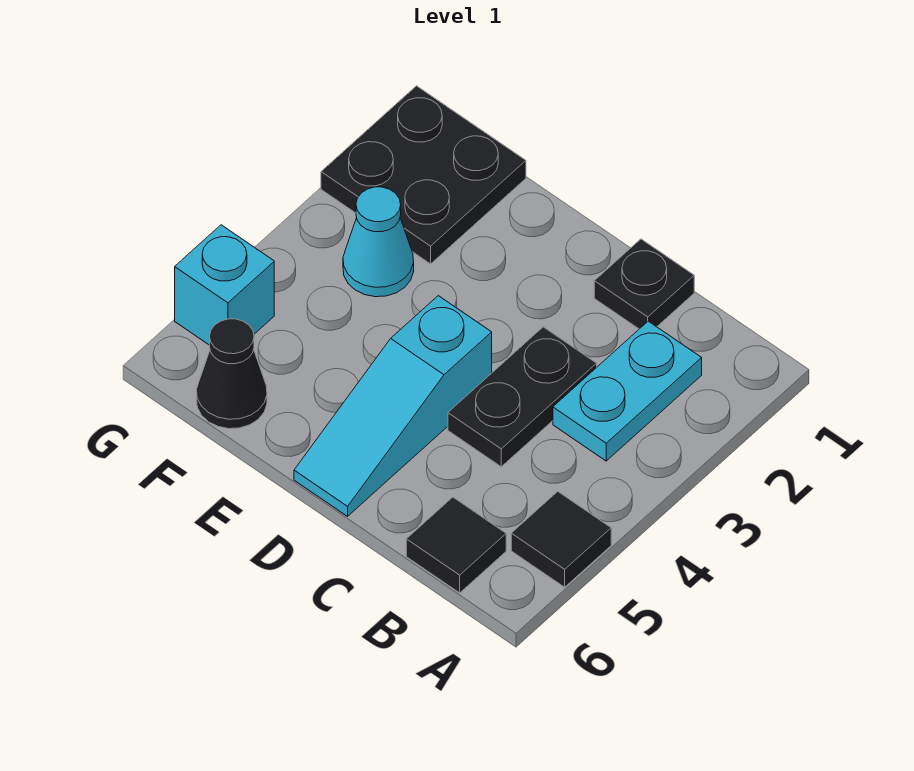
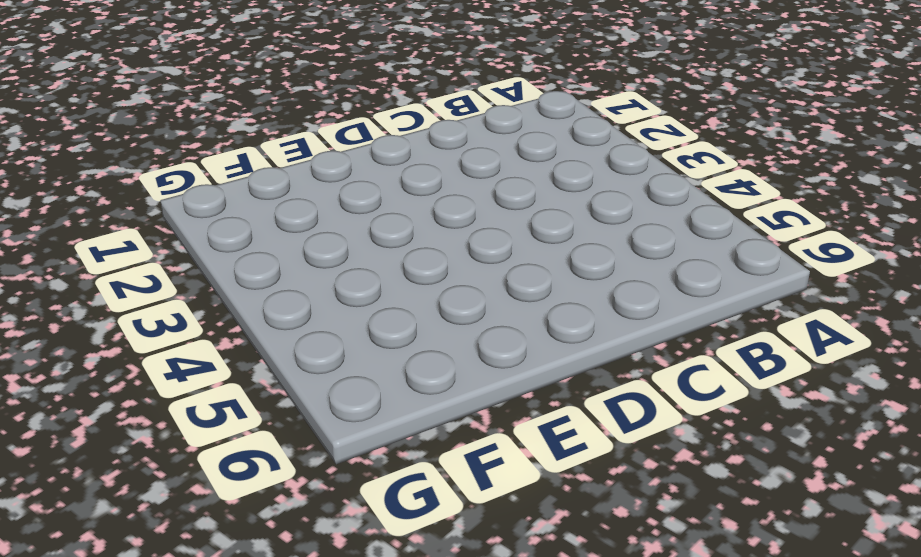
none -> black tile A5 level 1
none -> cyan plate B2:B3 level 1

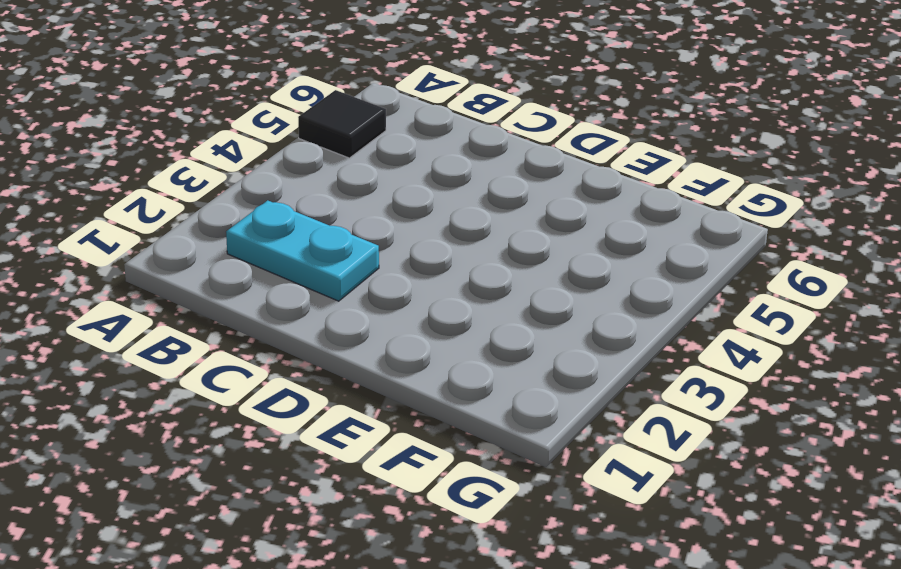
cyan plate B2:C2 level 1 -> cyan plate B2:B3 level 1
none -> black tile B6 level 1
none -> black plate C1 level 1

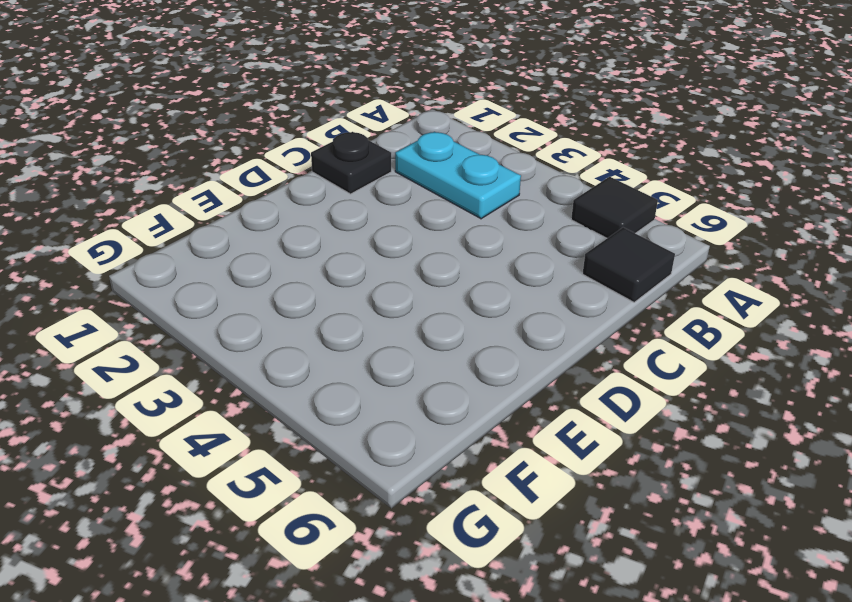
none -> black plate C3:C4 level 1
none -> cyan slope D4:D6 level 1 top 4

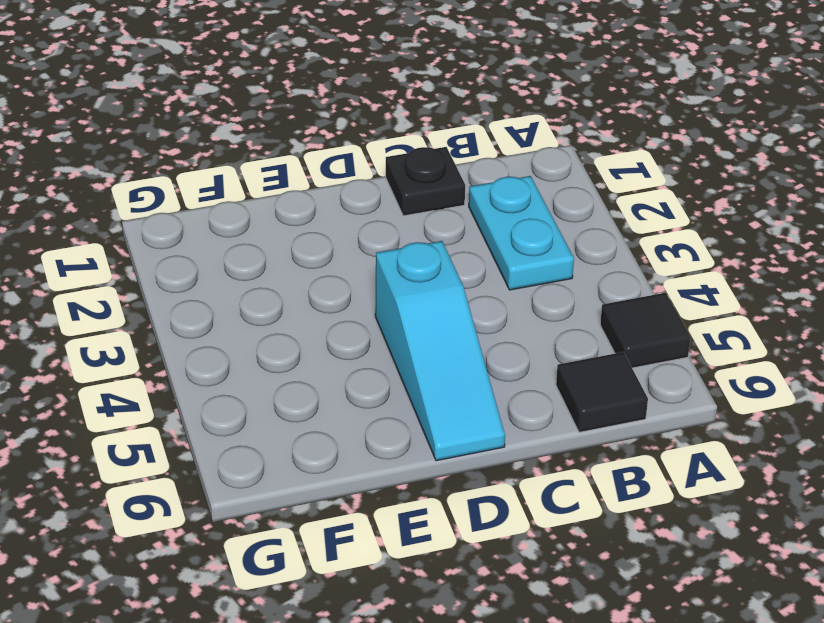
none -> black plate C3:C4 level 1
none -> black plate F1:G2 level 1

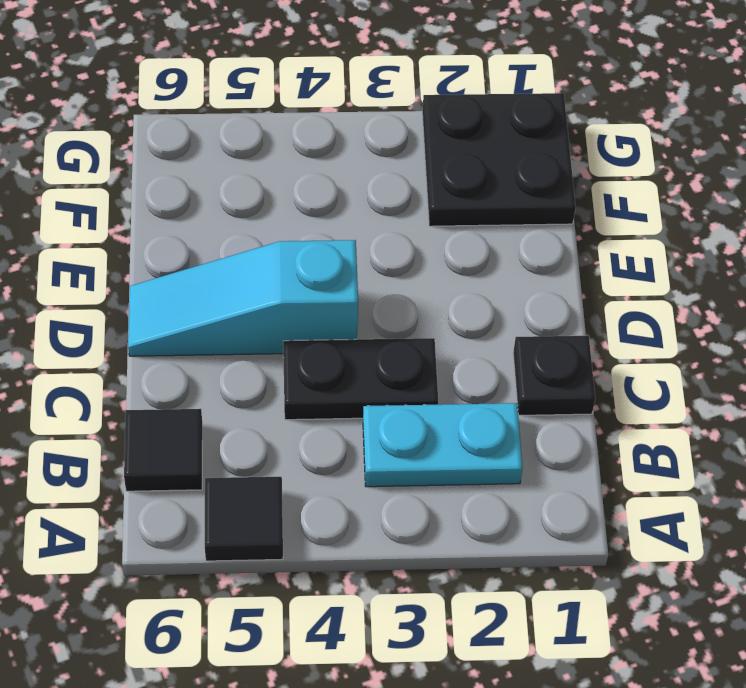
none -> cyan cone F3 level 1
none -> black cone F6 level 1

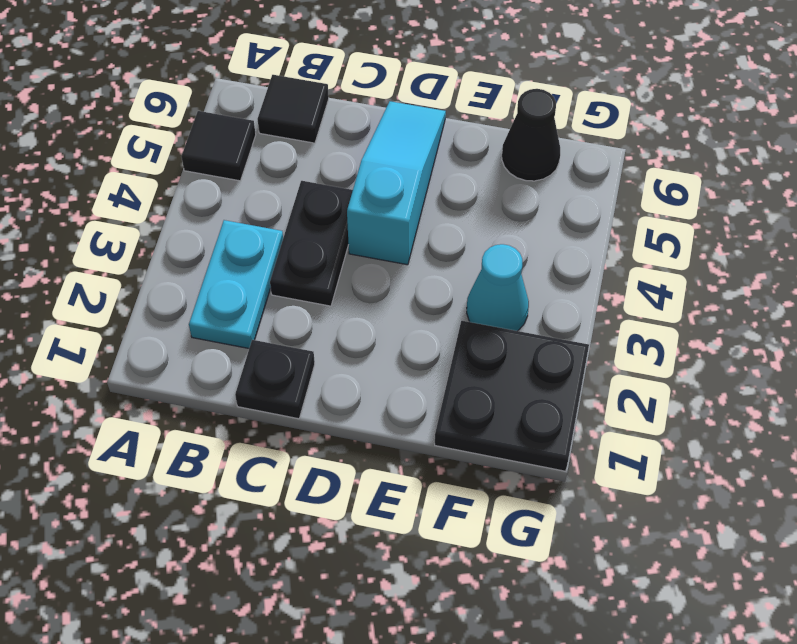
none -> cyan brick G5 level 1

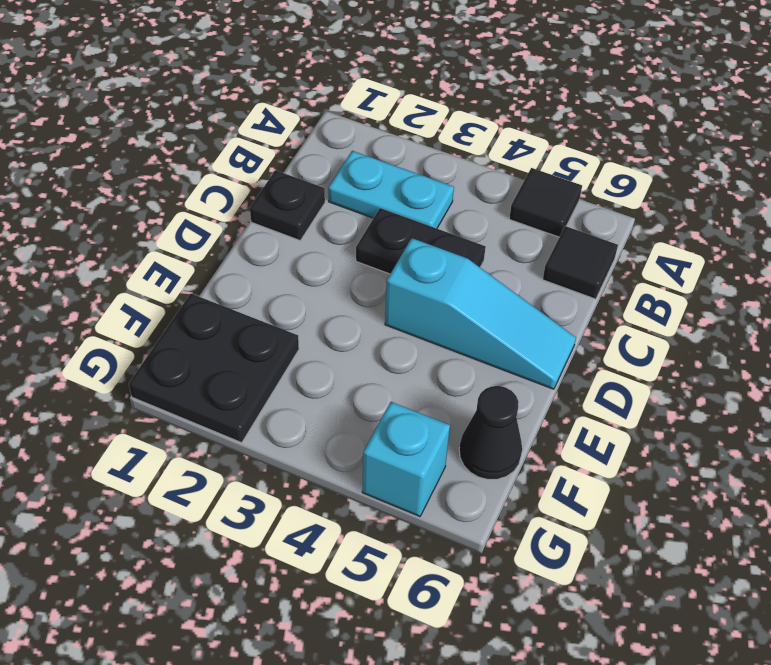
none -> cyan cone F3 level 1

